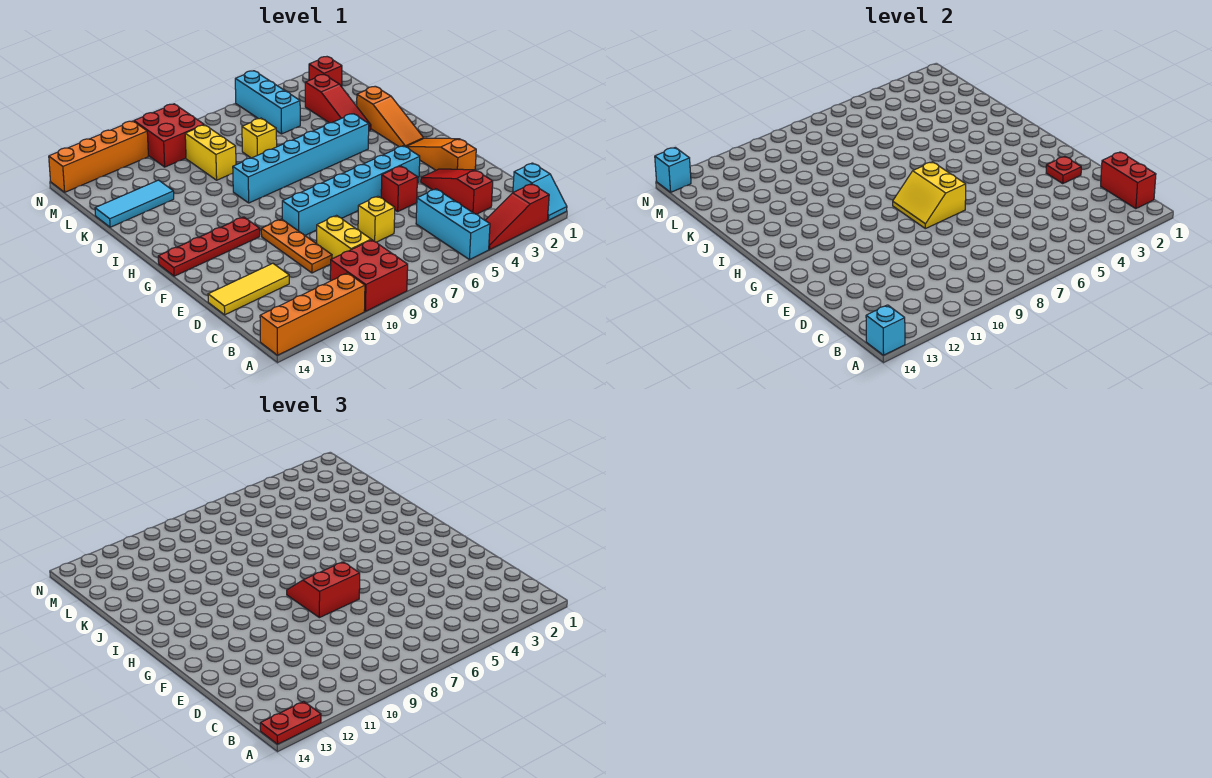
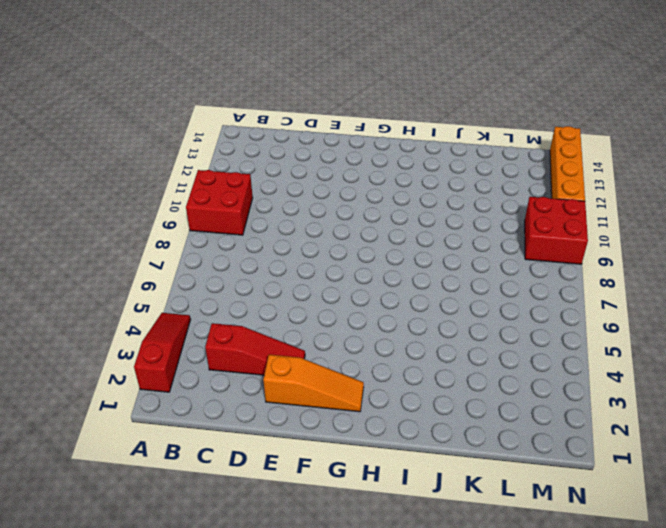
none -> cyan slope A1:B1 level 1 top B
none -> cyan brick A5:C5 level 1
none -> orange brick A11:A14 level 1
none -> yellow brick C9:D9 level 1

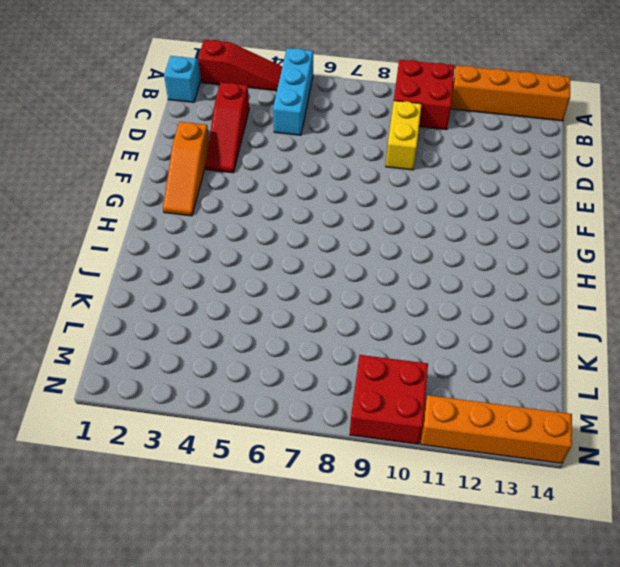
none -> yellow brick D7 level 1
none -> orange plate D10:F10 level 1
none -> yellow tile D12:D14 level 1
none -> red brick E5 level 1

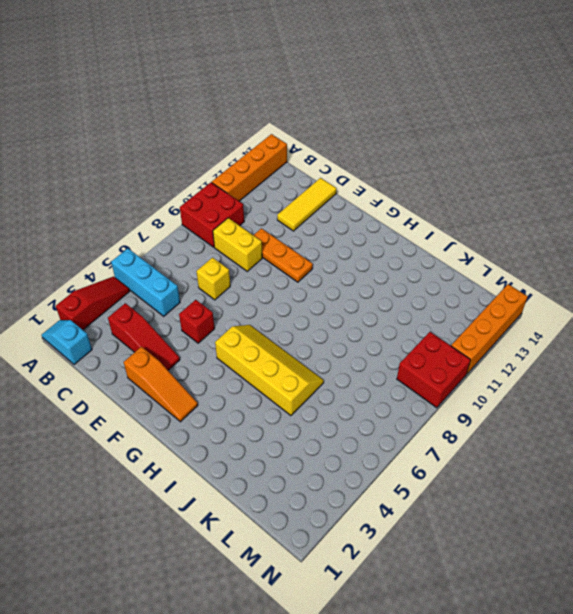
yellow slope G5:J6 level 1 top 5 -> cyan brick I4:I9 level 1
none -> cyan brick F4:F9 level 1
none -> red plate G11:G14 level 1
none -> orange slope H2:J2 level 1 top J
none -> red slope J3:L3 level 1 top L

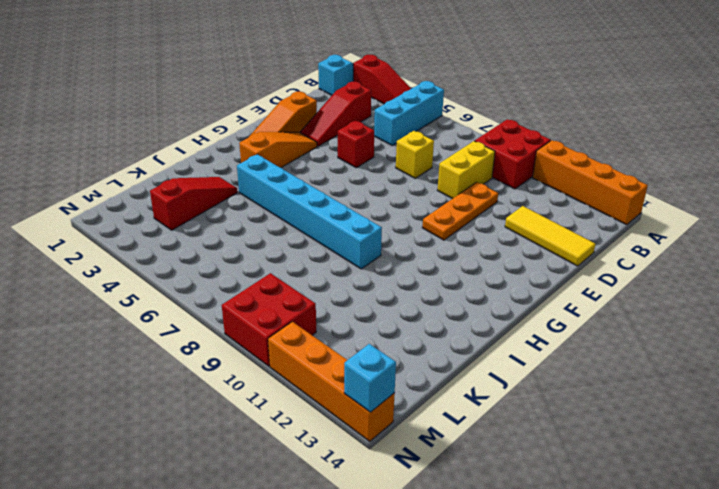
orange slope F3:H3 level 1 top H -> orange slope H2:J2 level 1 top J
none -> cyan brick F4:F9 level 1
none -> red plate G11:G14 level 1
none -> yellow brick K7 level 1
none -> yellow brick K9:L9 level 1

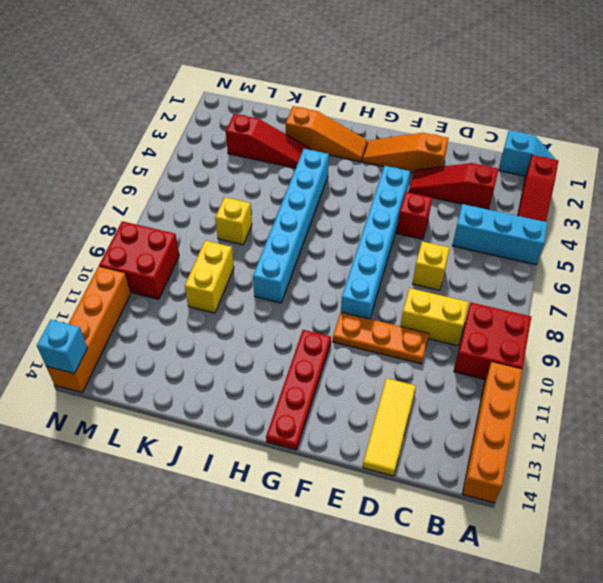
yellow brick K9:K10 level 1 -> yellow brick K9:L9 level 1
none -> cyan tile K12:K14 level 1
none -> cyan brick L5:N5 level 1
none -> red brick M2 level 1
none -> cyan brick A14 level 2

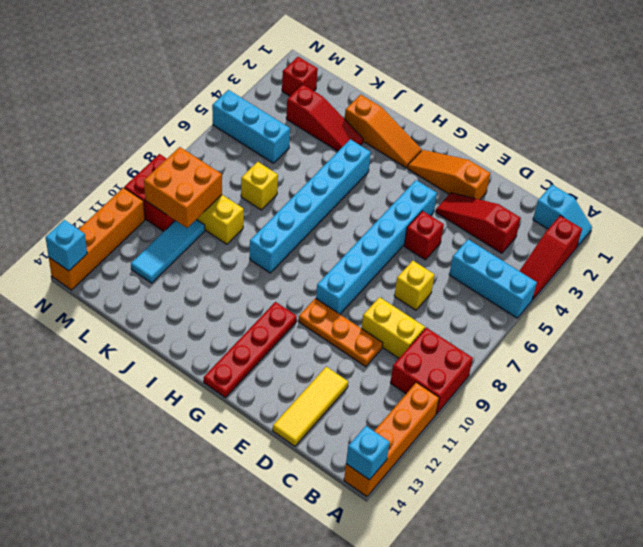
orange brick L9:M10 level 2 -> none
cyan tile L10:L12 level 1 -> cyan tile K12:K14 level 1
none -> red brick B1:C1 level 2
none -> red plate E2 level 2
none -> yellow slope F7:G8 level 2 top 7
none -> red plate A13:A14 level 3

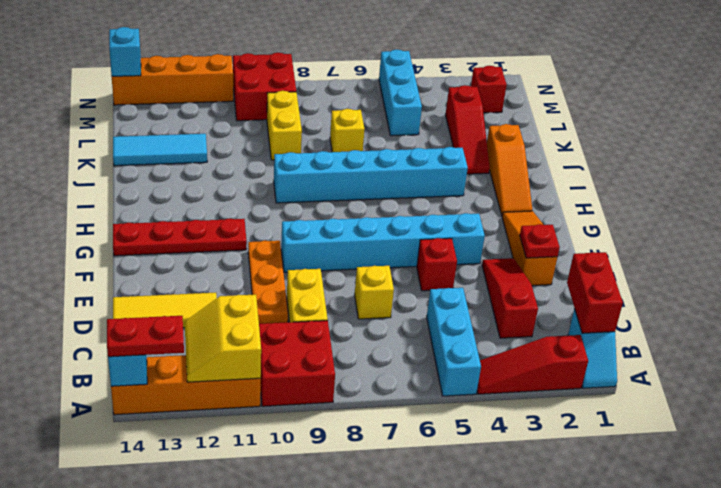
yellow slope A11:B12 level 2 top 11 -> yellow slope F7:G8 level 2 top 7
none -> red slope F7:G8 level 3 top F

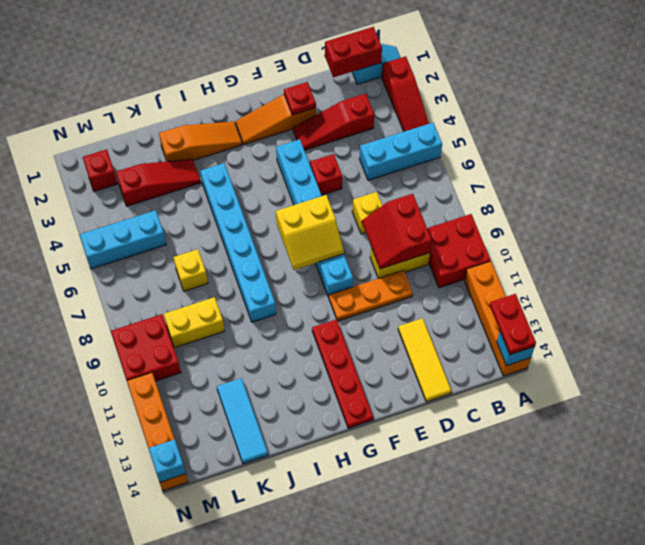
red slope C8:D9 level 2 top C -> red slope F7:G8 level 3 top F

